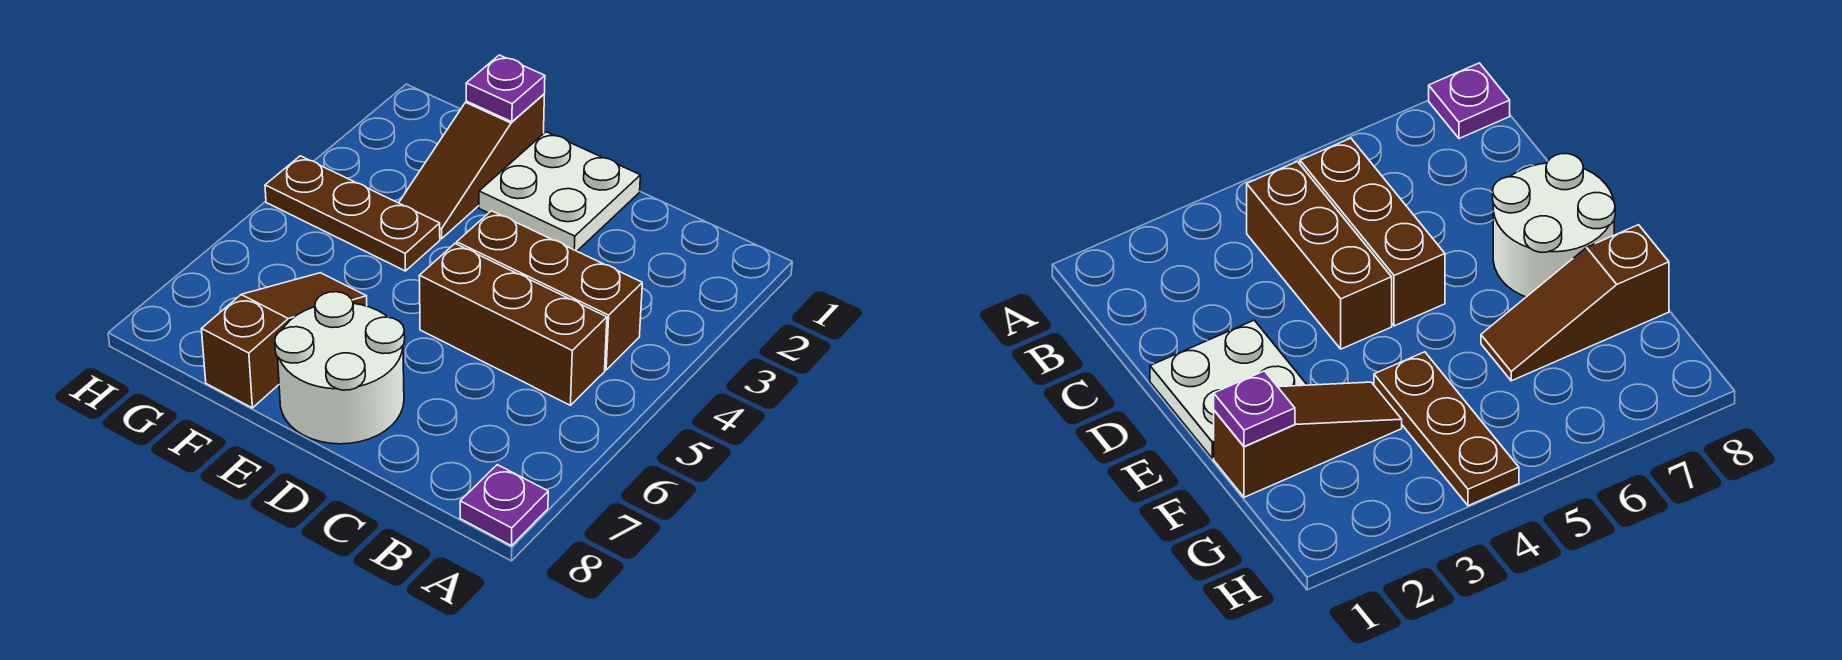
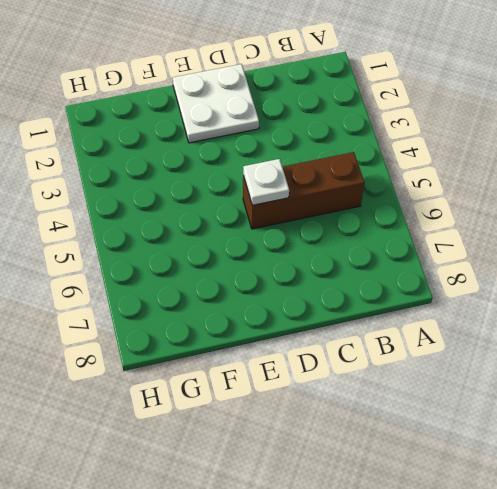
white plate D5 level 2 -> none
none -> purple plate A8 level 1
none -> brown brick B4:D4 level 1

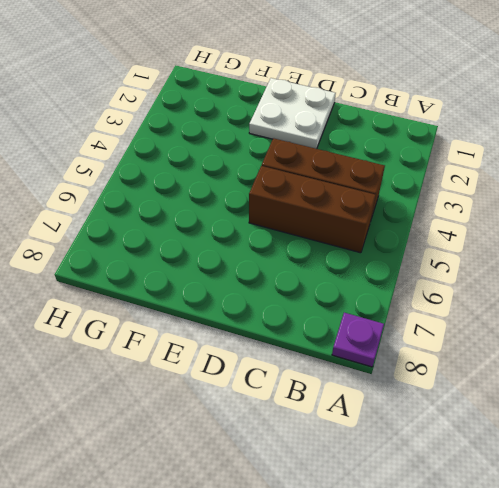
none -> white round brick D7:E8 level 1
none -> brown slope F1:F3 level 1 top 1

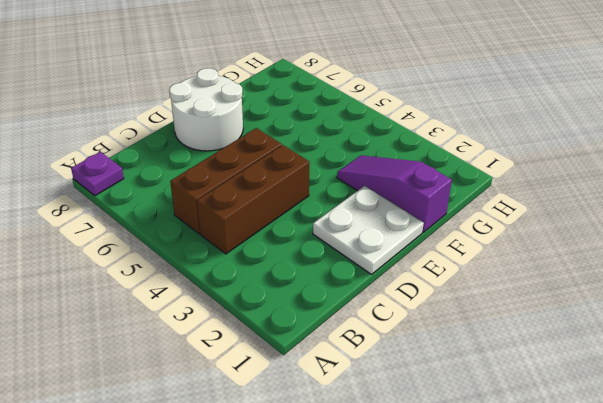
purple slope F1:F3 level 1 top 1 -> brown slope F1:F3 level 1 top 1
none -> brown plate F4:H4 level 1
none -> brown slope F6:F8 level 1 top 8

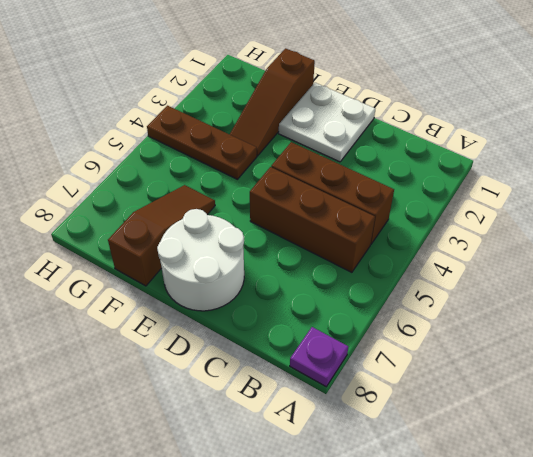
none -> purple plate F1 level 2

